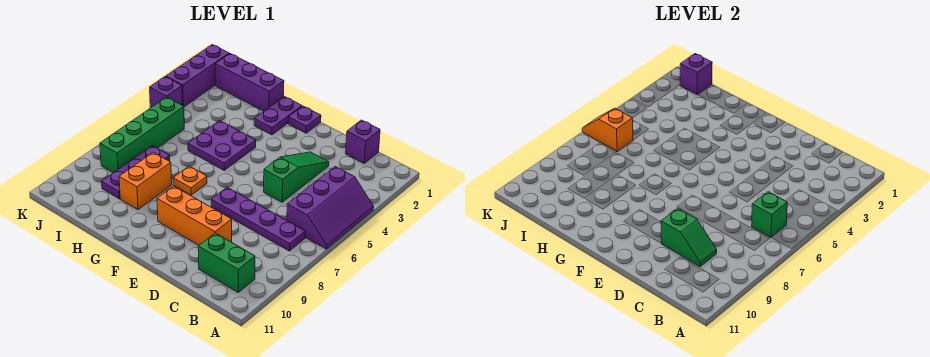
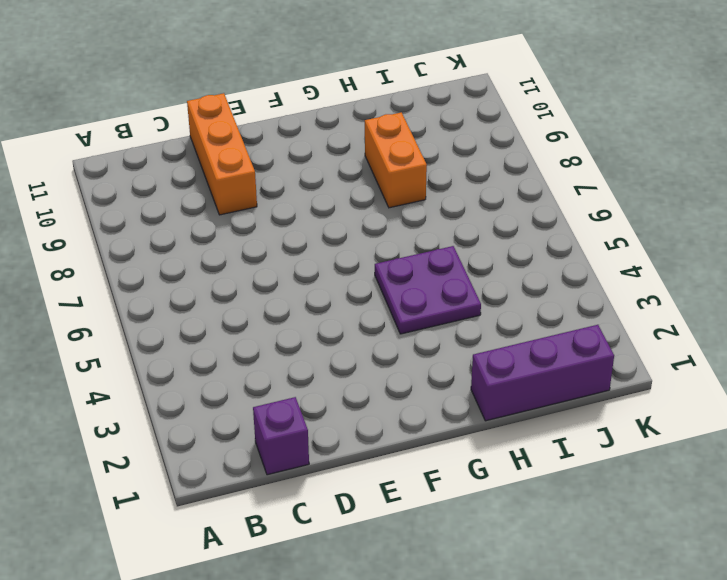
orange brick D9:D11 level 1 -> orange brick D9:F9 level 1
none -> purple slope A4:B6 level 1 top B
none -> purple plate B7:E7 level 1
none -> green brick B10:C10 level 1

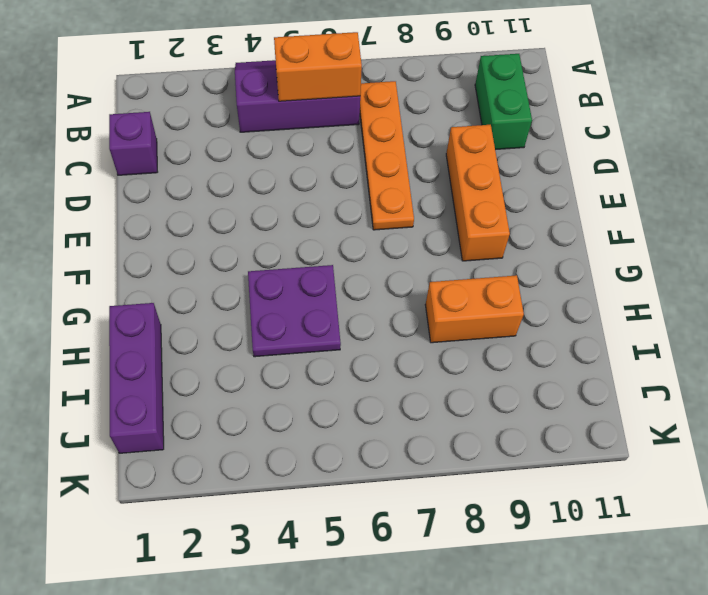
orange brick B5:B6 level 2 -> green brick B6 level 2
orange plate B7:E7 level 1 -> purple plate B7:E7 level 1
none -> green slope D3:D5 level 1 top 5
none -> purple plate F1 level 1
none -> purple plate G1:G2 level 1

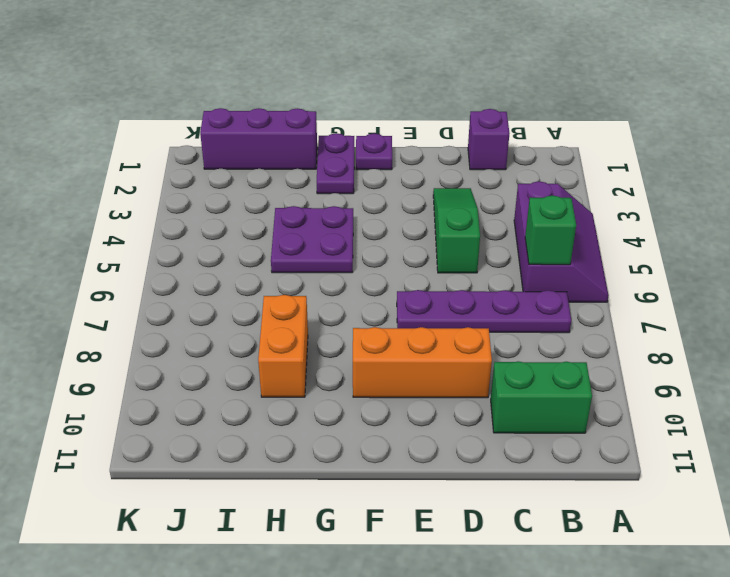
none -> orange plate G7 level 1
none -> purple plate I7:I9 level 1
none -> green brick J5:J8 level 1

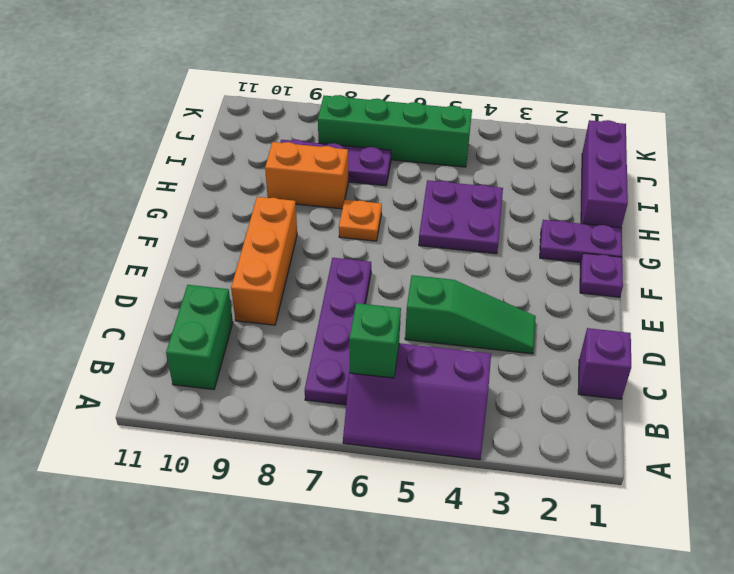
none -> purple brick K1:K3 level 1
none -> purple brick K4 level 1
none -> green slope C9:D9 level 2 top D

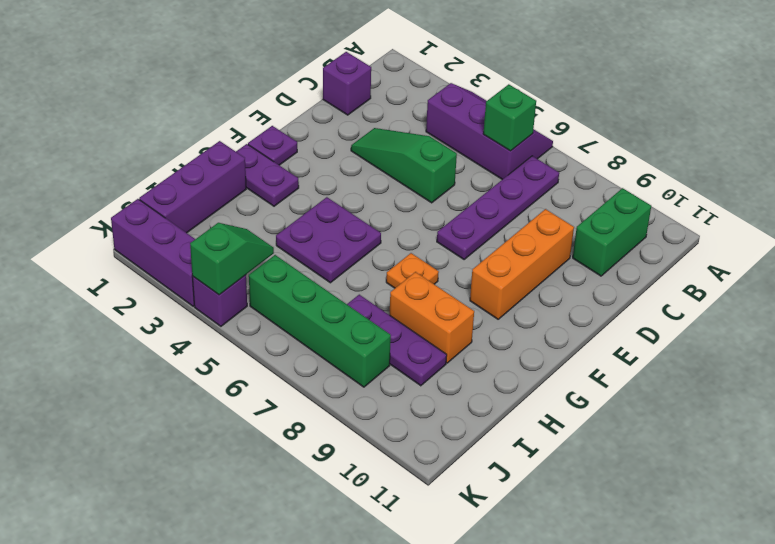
green slope J4:K4 level 2 top K -> green slope C9:D9 level 2 top D
none -> purple brick J1 level 2
none -> orange slope J6:K6 level 2 top J

